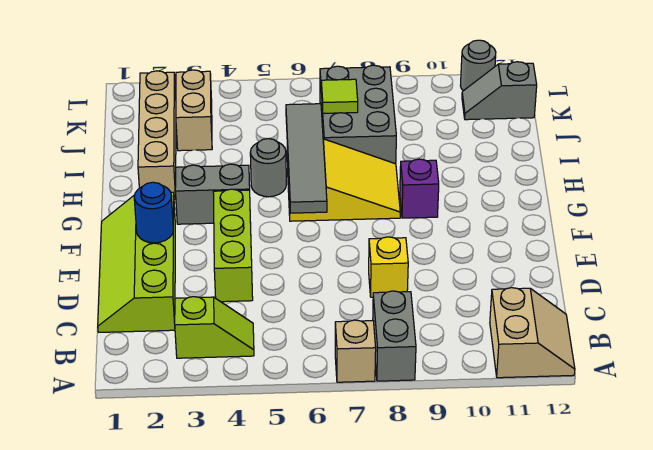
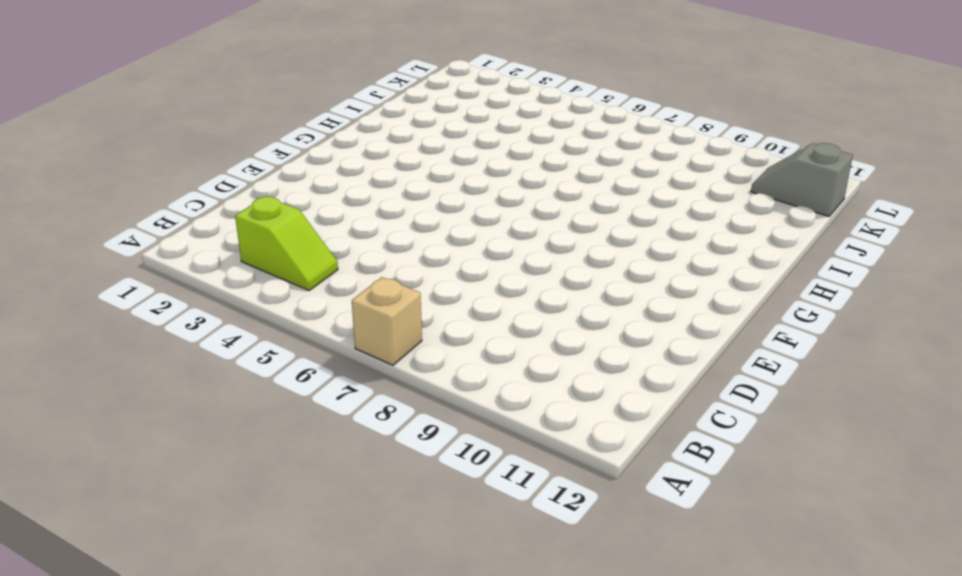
none -> grey brick A8:B8 level 1
none -> tan slope A11:B12 level 1 top 11
none -> lime slope C1:F2 level 1 top 2

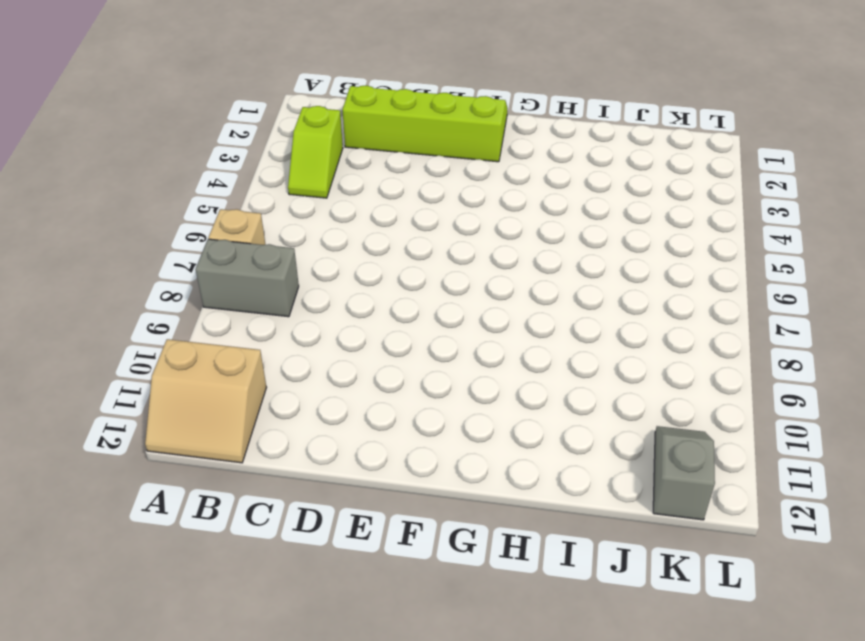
none -> lime brick D4:F4 level 1
none -> yellow brick D8 level 1
none -> grey brick G3:G4 level 1

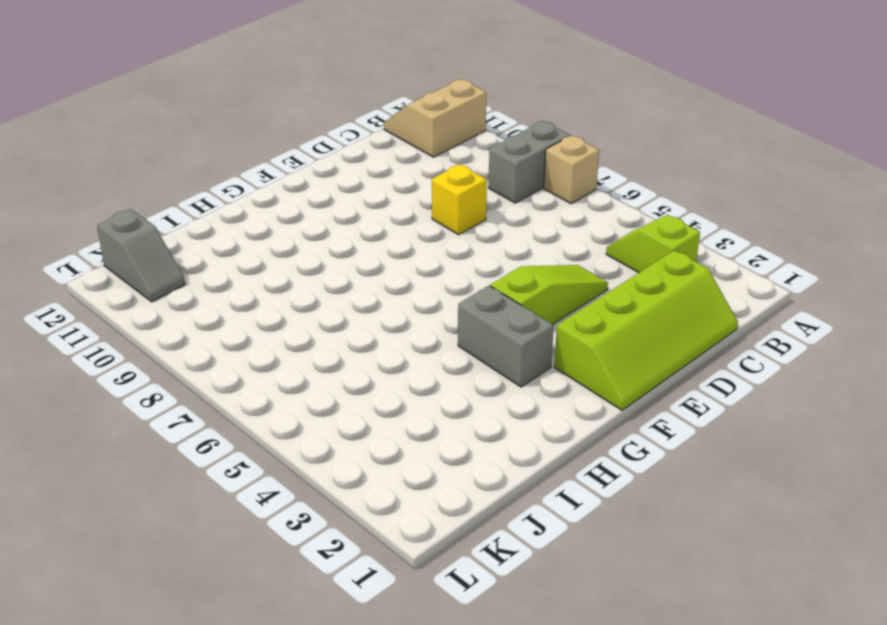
lime slope D4:F4 level 1 top F -> lime brick D4:F4 level 1
none -> yellow slope G6:H8 level 1 top 6
none -> purple brick G9 level 1
none -> tan brick H2:K2 level 1

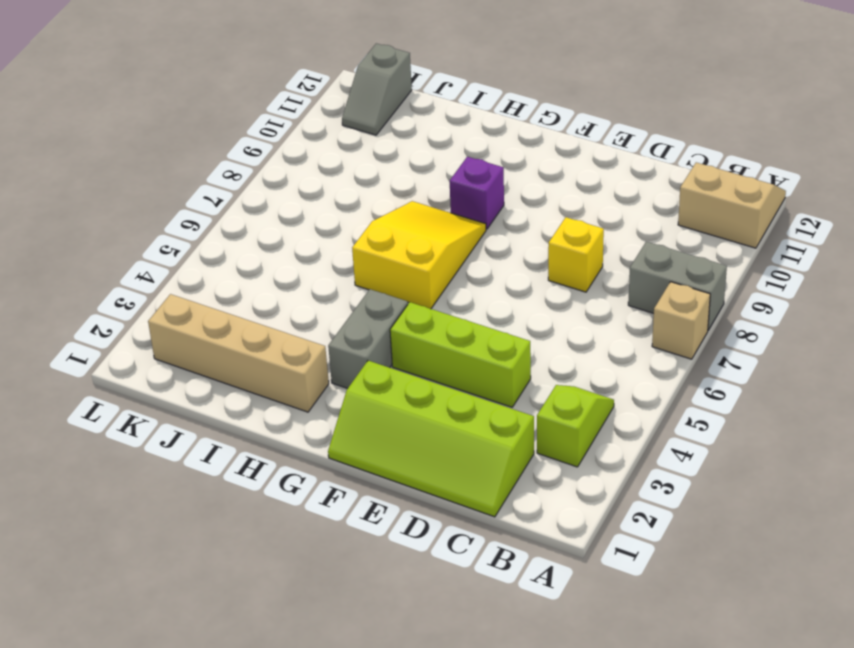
none -> grey round brick H5 level 1
none -> grey brick I7:K8 level 1
none -> tan brick J3:K3 level 1

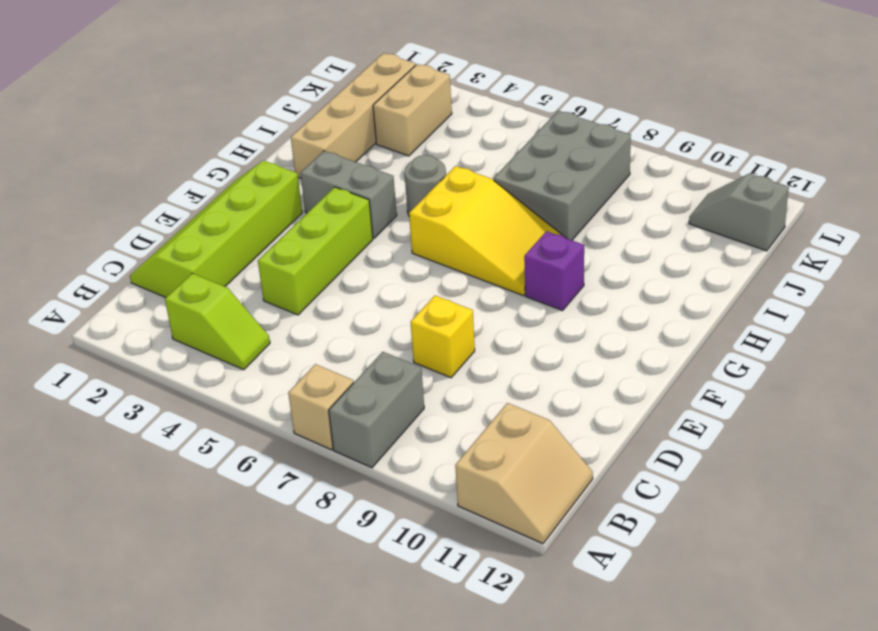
none -> grey round brick L11 level 1
none -> blue round brick E2 level 2
none -> grey tile F6:I6 level 2

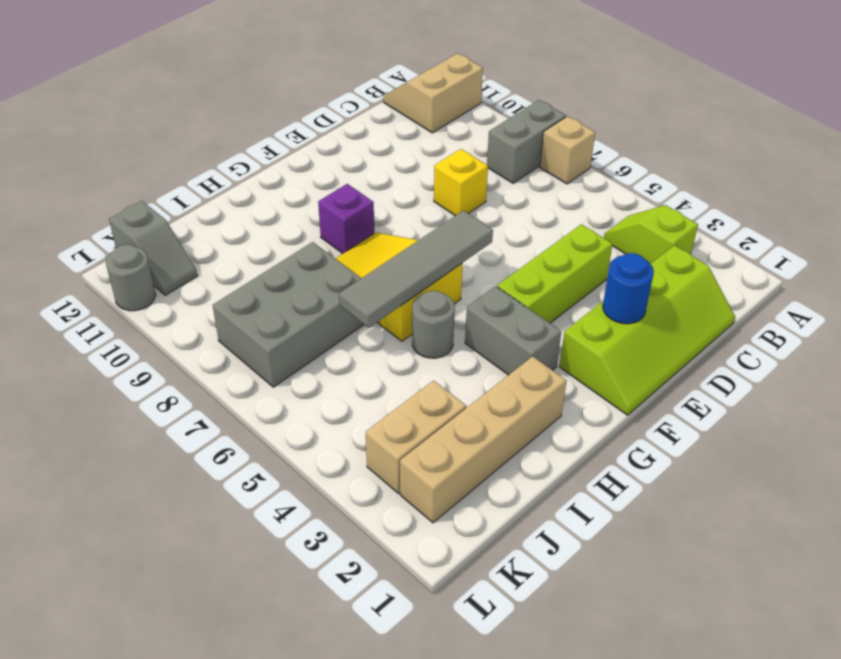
none -> lime tile J7 level 2

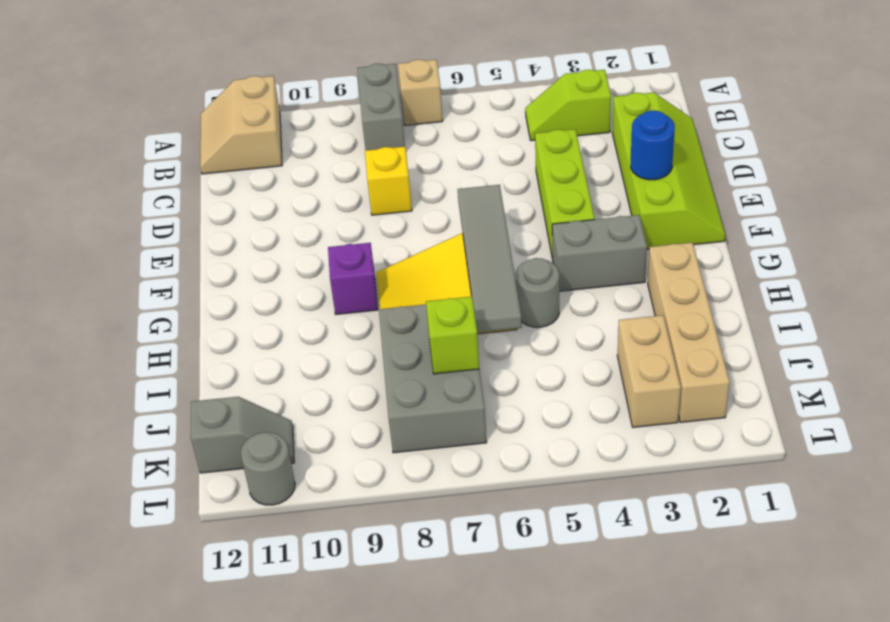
lime brick J7 level 2 -> lime tile J7 level 2

